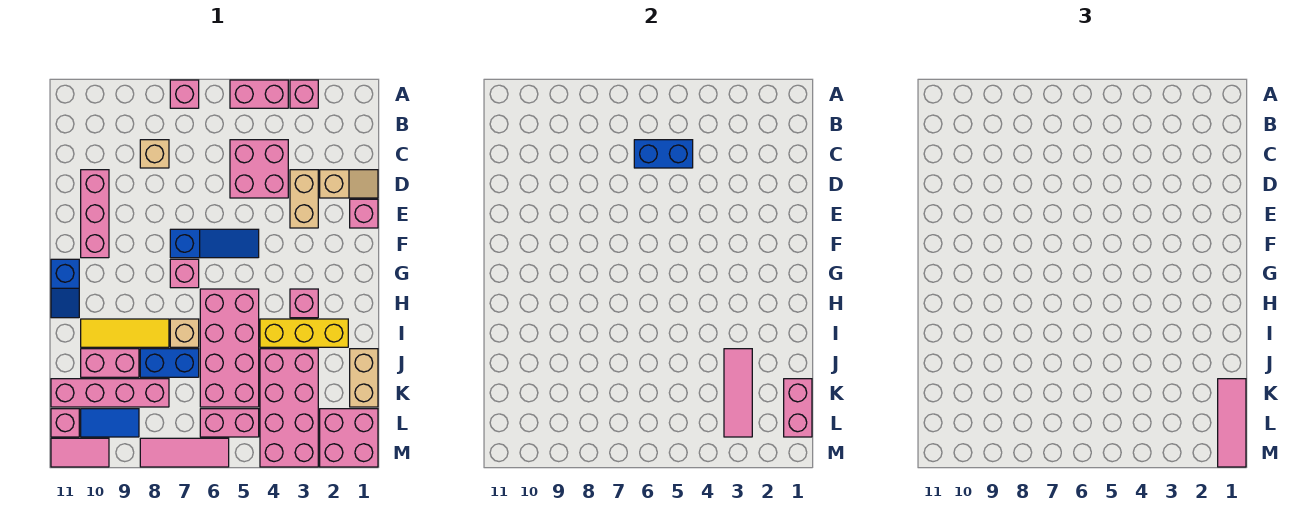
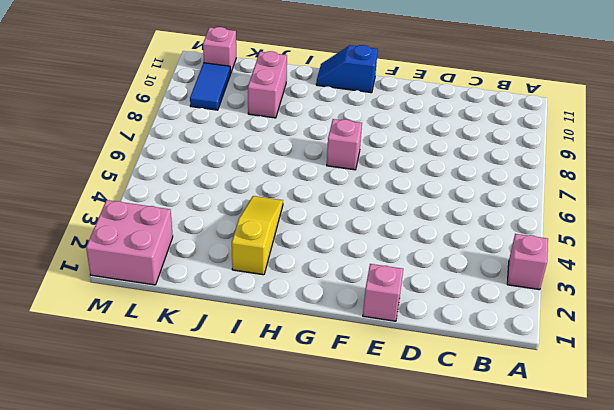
yellow slope I2:I4 level 1 top 2 -> yellow brick I2:I4 level 1
none -> pink brick A4:A5 level 1
none -> pink brick A7 level 1
none -> pink brick C4:D5 level 1
none -> tan brick C8 level 1

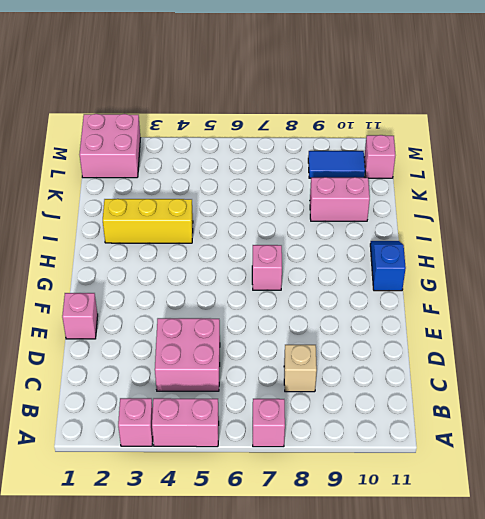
none -> tan slope D1:D2 level 1 top 2
none -> tan brick D3:E3 level 1
none -> pink brick D10:F10 level 1
none -> blue slope F5:F7 level 1 top 7

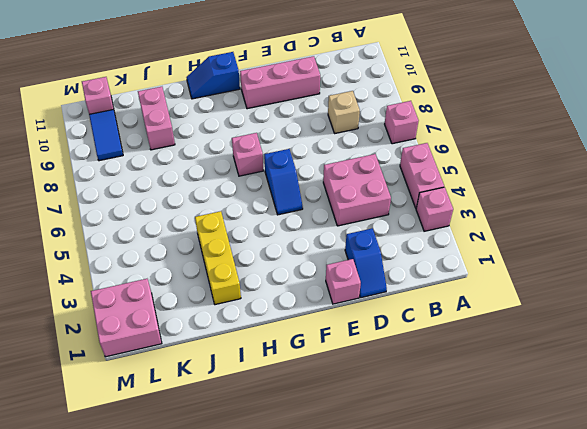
blue slope D1:D2 level 1 top 2 -> tan slope D1:D2 level 1 top 2
blue slope F5:F6 level 1 top 6 -> blue slope F5:F7 level 1 top 7
none -> tan brick D3:E3 level 1
none -> pink brick H3 level 1
none -> pink brick H5:K6 level 1
none -> tan brick I7 level 1

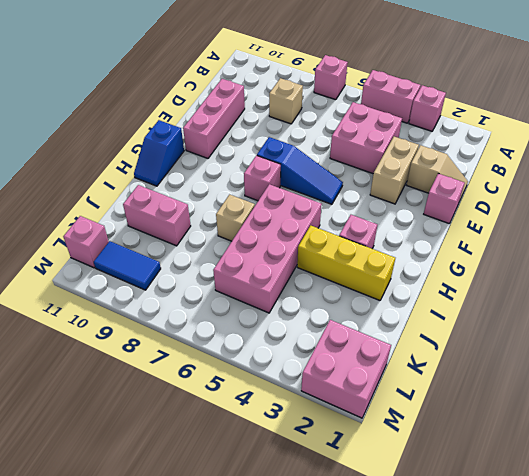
none -> yellow tile I8:I10 level 1
none -> tan brick J1:K1 level 1
none -> pink brick J3:M4 level 1
none -> blue brick J7:J8 level 1

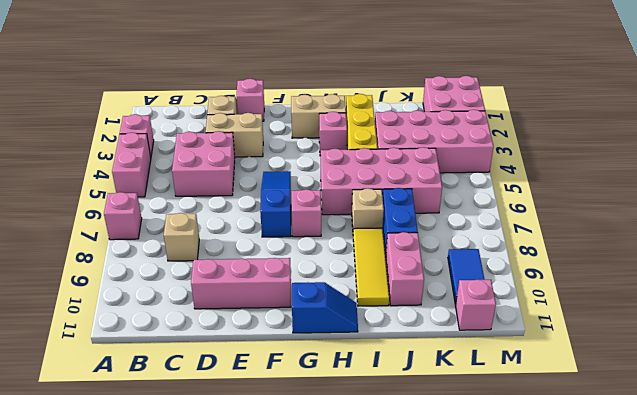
tan brick G2:H2 level 1 -> tan brick J1:K1 level 1
none -> pink brick K8:K11 level 1
none -> pink brick L5:L6 level 1
none -> pink tile M6:M8 level 1
none -> pink tile M10:M11 level 1

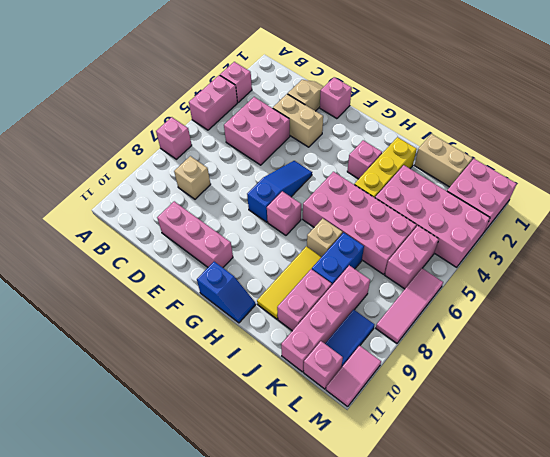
none -> blue brick C5:C6 level 2
none -> pink tile J3:L3 level 2
none -> pink brick K1:L1 level 2
none -> pink tile K1:M1 level 3

